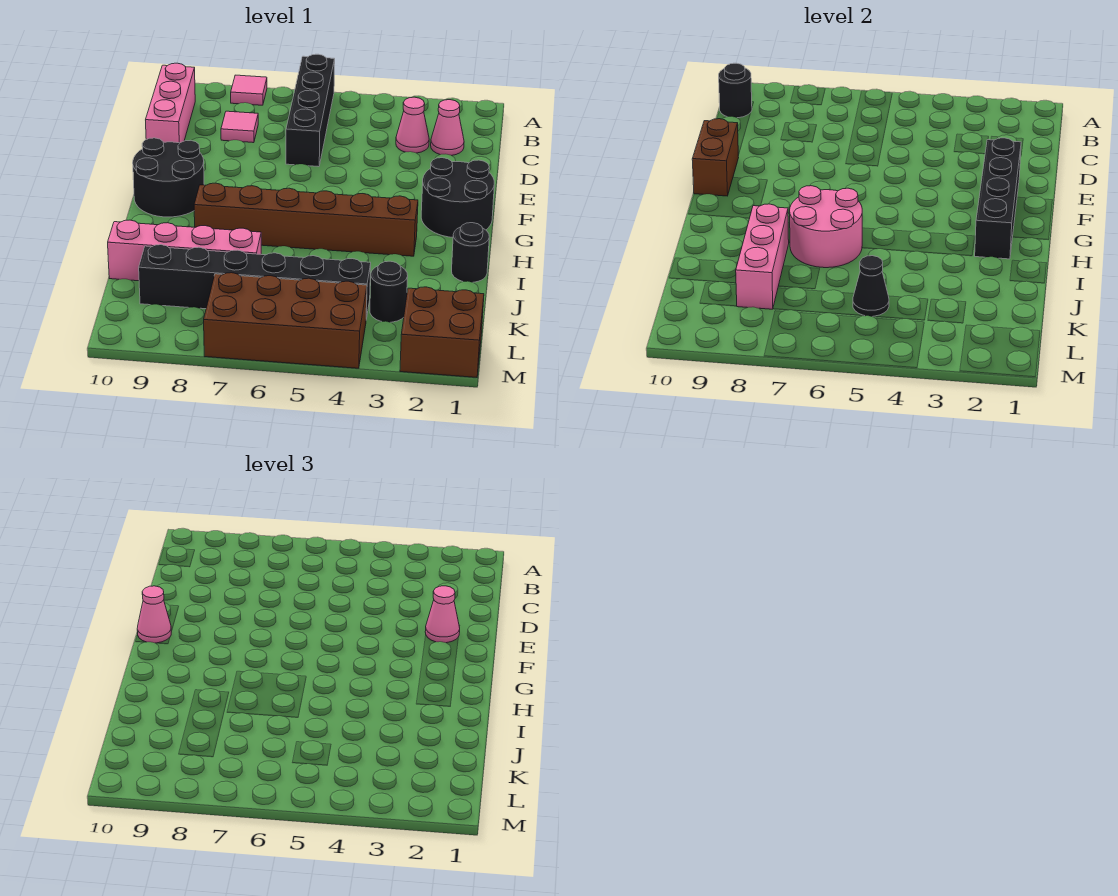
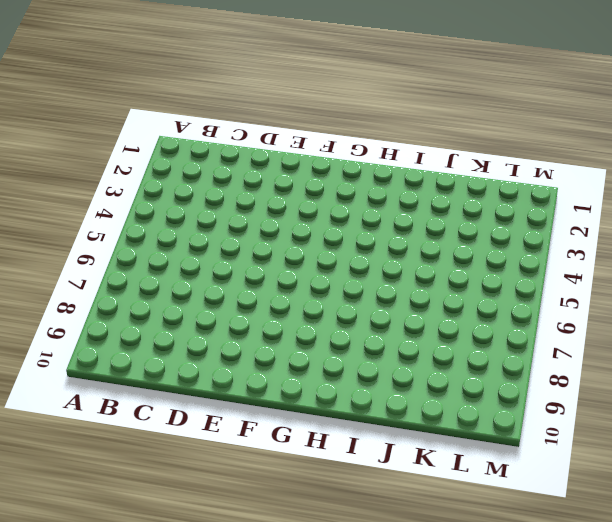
none -> black brick A6:D6 level 1
none -> pink tile A8 level 1
none -> pink brick B10:D10 level 1

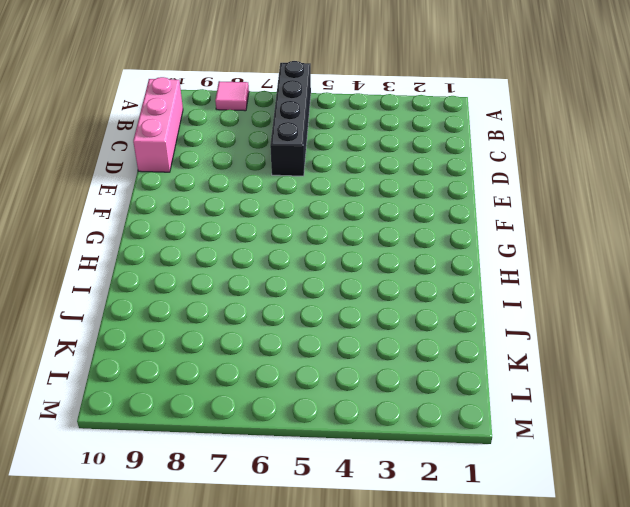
none -> pink cone C2 level 1
none -> pink cone C3 level 1
none -> pink tile C8 level 1

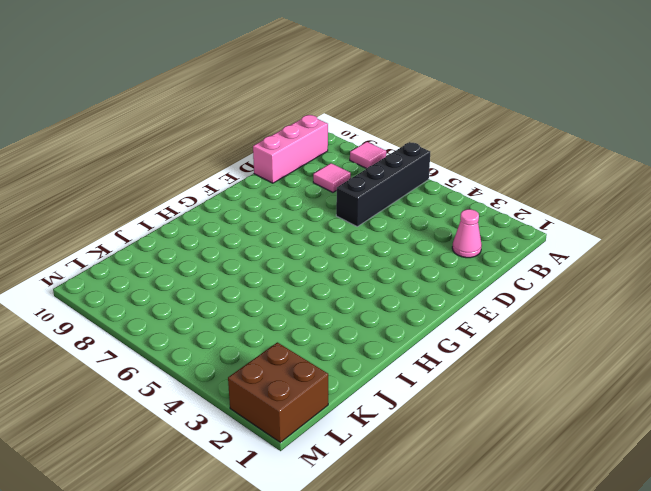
none -> pink cone C3 level 1
none -> black round brick F1:G2 level 1
none -> black round brick F9:G10 level 1

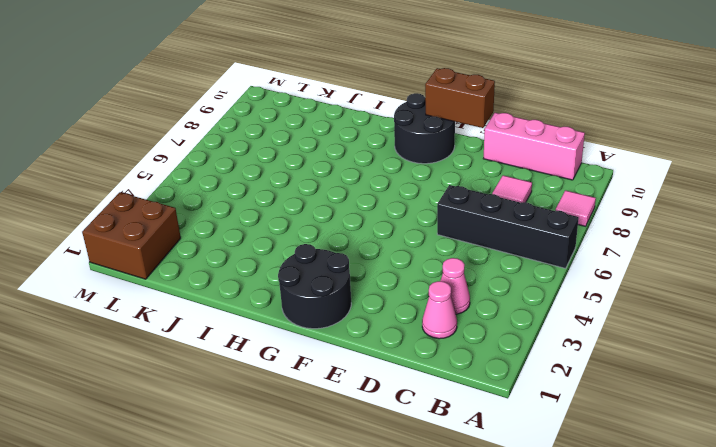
none -> brown brick H3:H8 level 1
none -> black round brick I1 level 1
none -> pink brick J7:J10 level 1

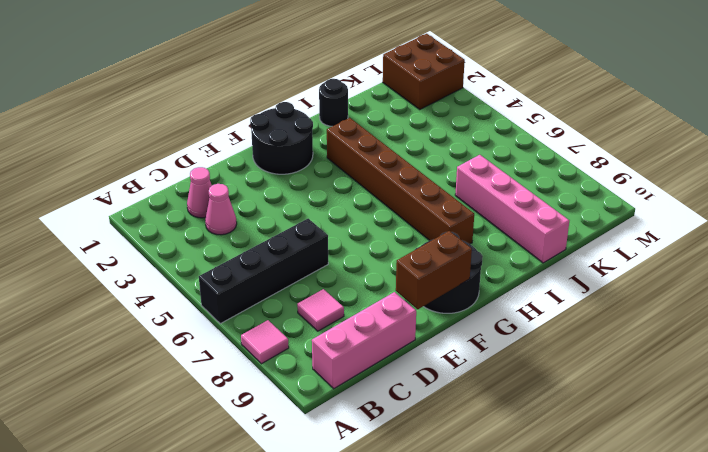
none -> black round brick K3 level 1
none -> black brick K4:K9 level 1
none -> brown brick L4:M7 level 1

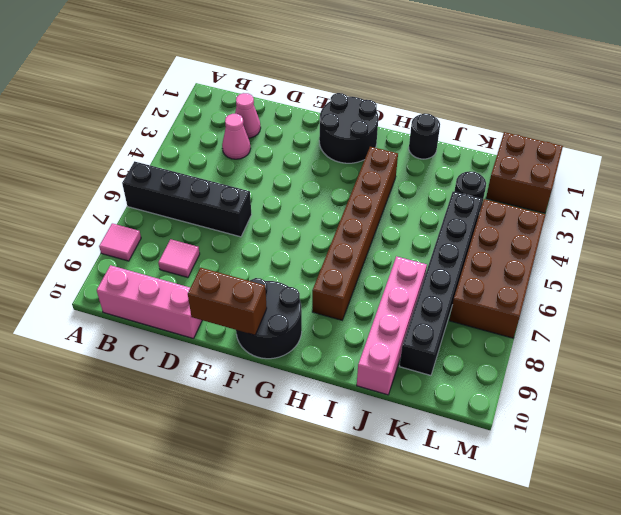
none -> black round brick B10 level 2
none -> black brick E2:H2 level 2
none -> pink round brick H6:I7 level 2

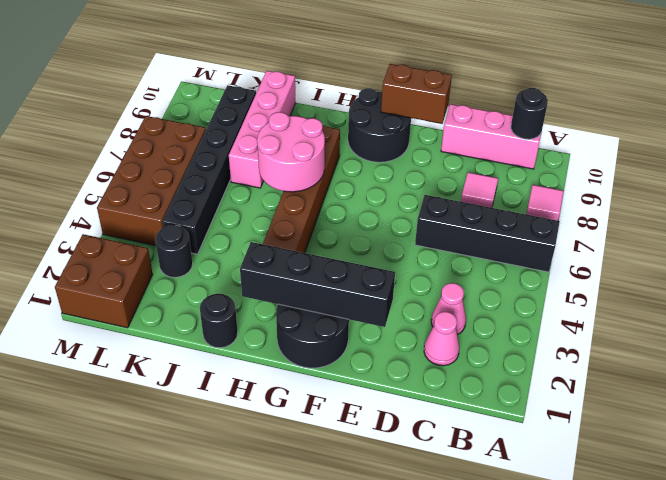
none -> pink brick I8:K8 level 2
none -> black cone K5 level 2
none -> pink cone E2 level 3

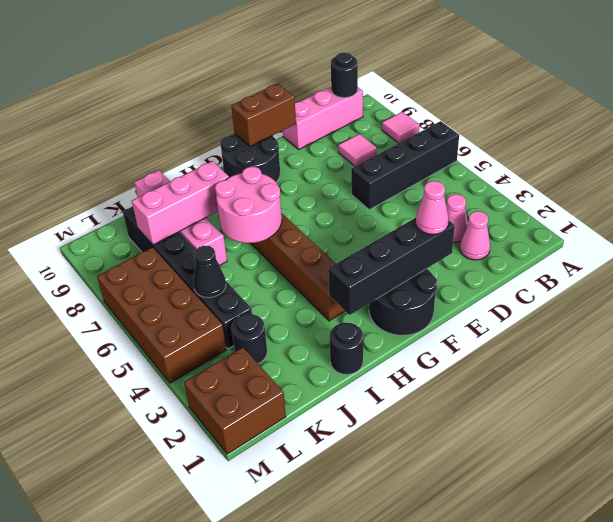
none -> pink cone F10 level 3

